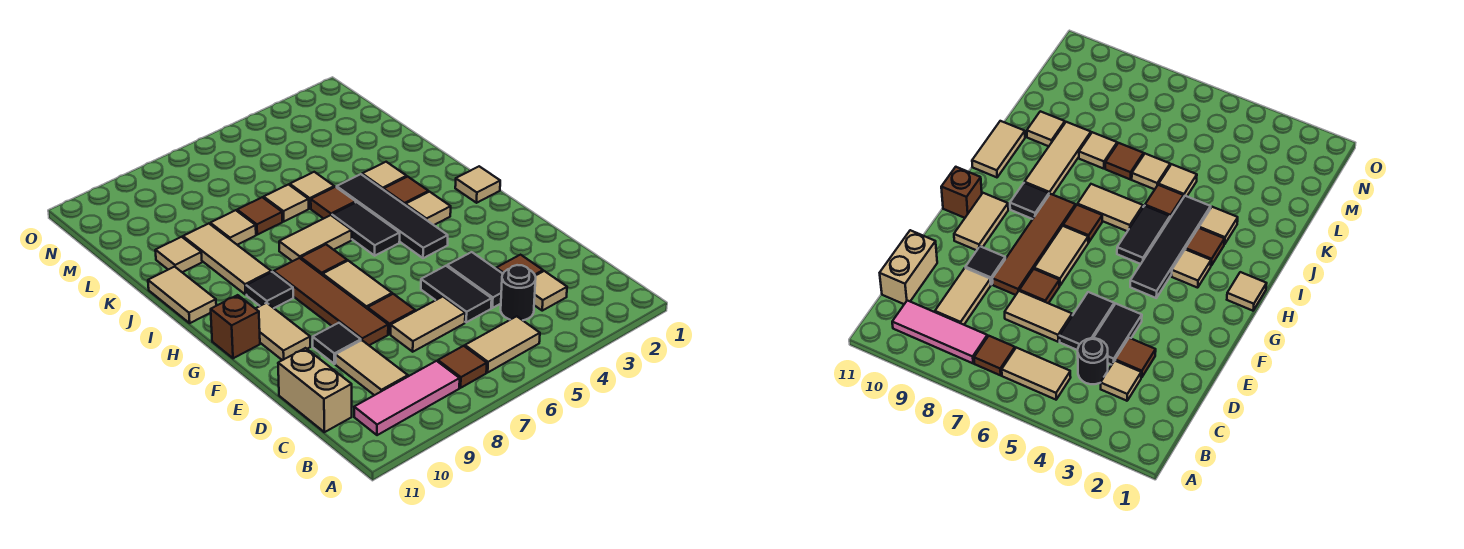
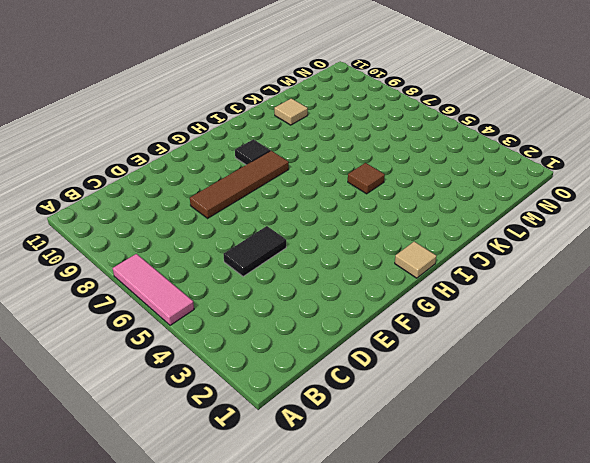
pink tile A5:A7 level 1 -> pink tile B8:B10 level 1
none -> tan tile B5:B6 level 1
none -> brown tile B7 level 1
none -> tan tile C3 level 1
none -> black round brick C4 level 1

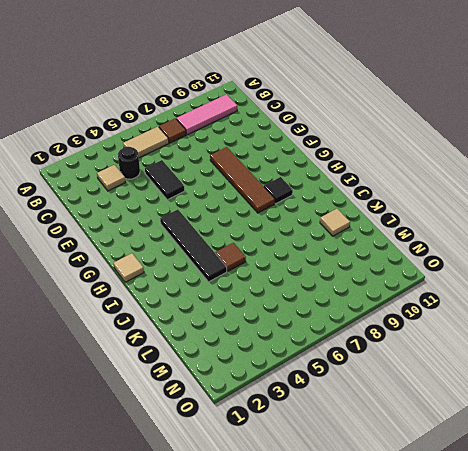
none -> tan tile C9:D9 level 1
none -> tan brick C11:D11 level 1
none -> brown tile D3 level 1
none -> black tile D4:E4 level 1

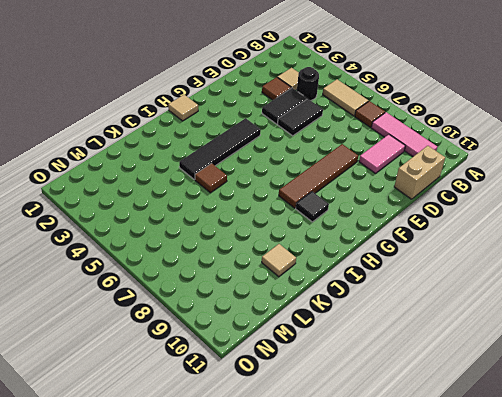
pink tile C9:D9 level 1 -> tan tile C9:D9 level 1
none -> tan tile D6:D7 level 1
none -> brown tile E7 level 1
none -> black tile E9 level 1
none -> tan tile F7:G7 level 1

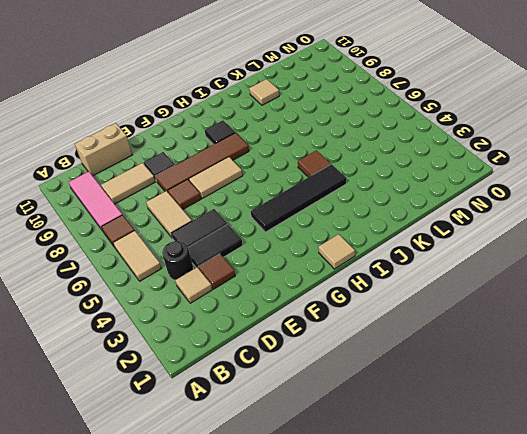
none -> tan tile F10:G10 level 1
none -> brown brick G11 level 1
none -> tan tile H3 level 1
none -> black tile H5:I5 level 1

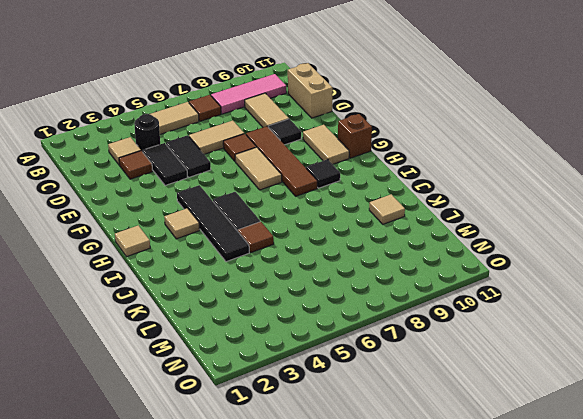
none -> brown tile H7 level 1
none -> brown tile I3 level 1
none -> tan tile I6:I7 level 1
none -> tan tile I9:K9 level 1

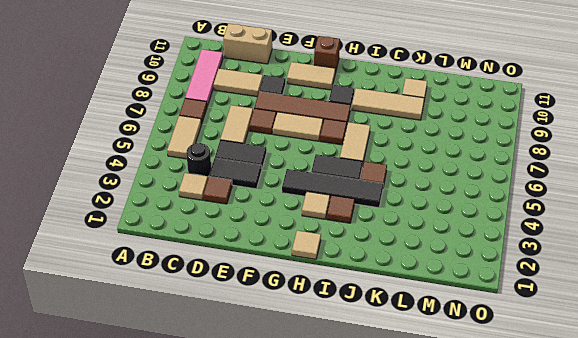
none -> tan tile I11:J11 level 1
none -> tan tile J3 level 1
none -> tan tile K5 level 1
none -> tan tile K6 level 1

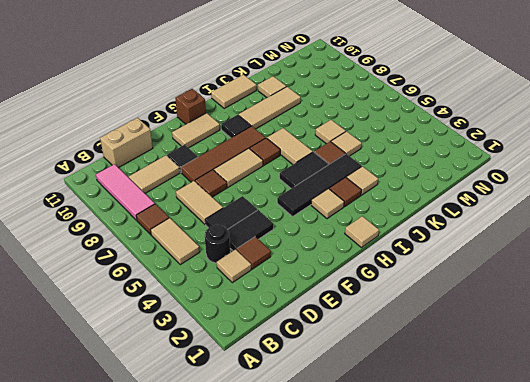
none -> brown tile K7 level 1
none -> tan tile K8 level 1

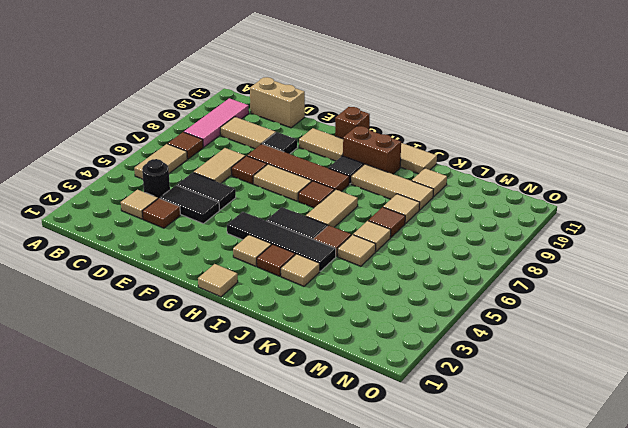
brown brick H10:I10 level 1 -> none

